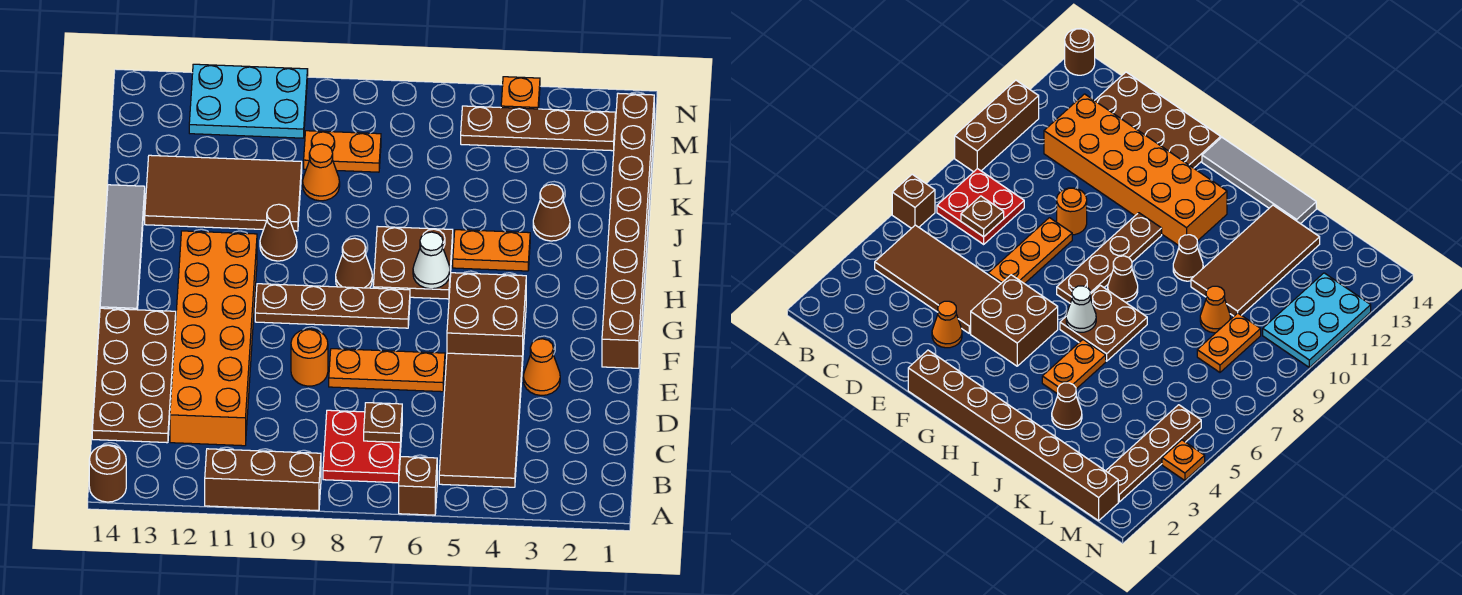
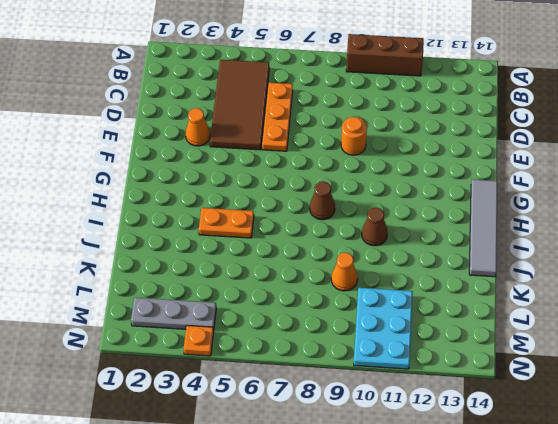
orange plate C6:E6 level 1 -> orange plate E6:E8 level 1
cyan plate L10:N11 level 1 -> cyan plate M10:N12 level 1
grey plate M2:M4 level 1 -> brown plate M2:M5 level 1
none -> brown brick A6 level 1
none -> brown round brick A14 level 1
none -> red plate B7:C8 level 1

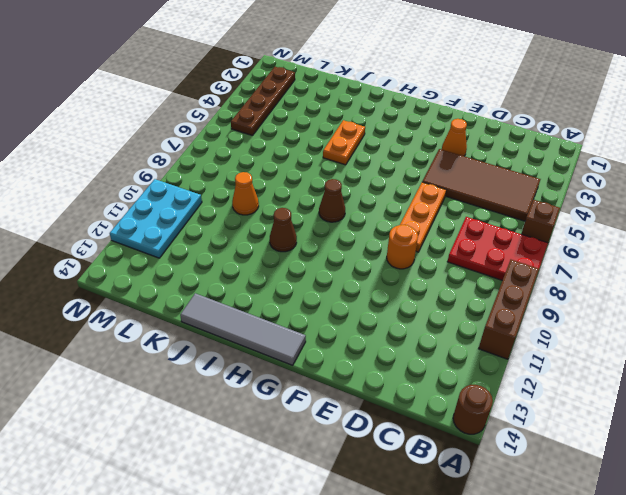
red plate A7:C8 level 1 -> red plate B7:C8 level 1
none -> orange brick C11:H12 level 1
none -> brown plate C13:F14 level 1
none -> brown brick F1:M1 level 1

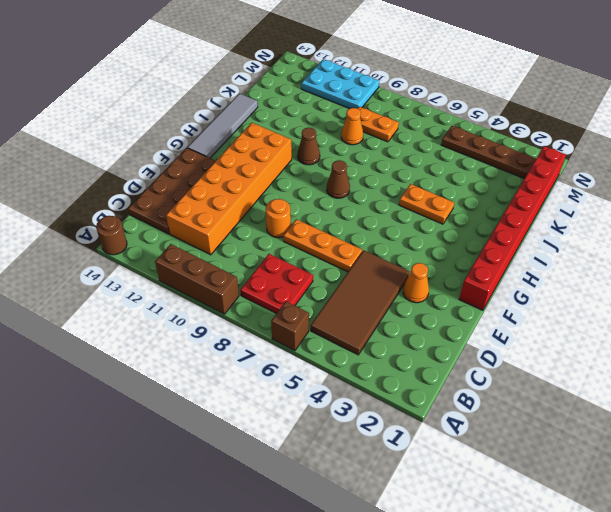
red brick F1:M1 level 1 -> brown brick F1:M1 level 1
none -> brown brick F4:G5 level 1
none -> brown plate G7:G10 level 1
none -> brown plate H6:I7 level 1

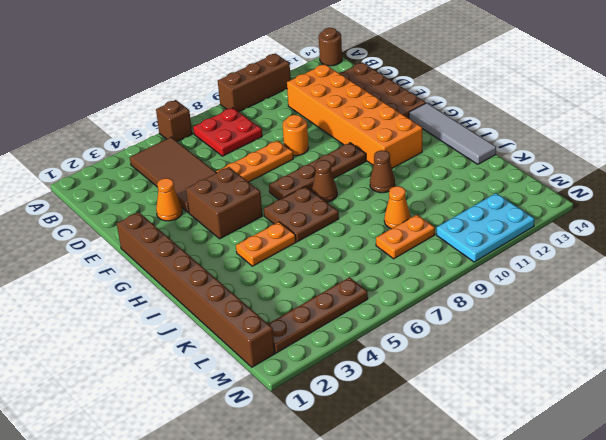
none -> brown cone J3 level 1
none -> brown tile J10:K13 level 1
none -> orange plate N4 level 1

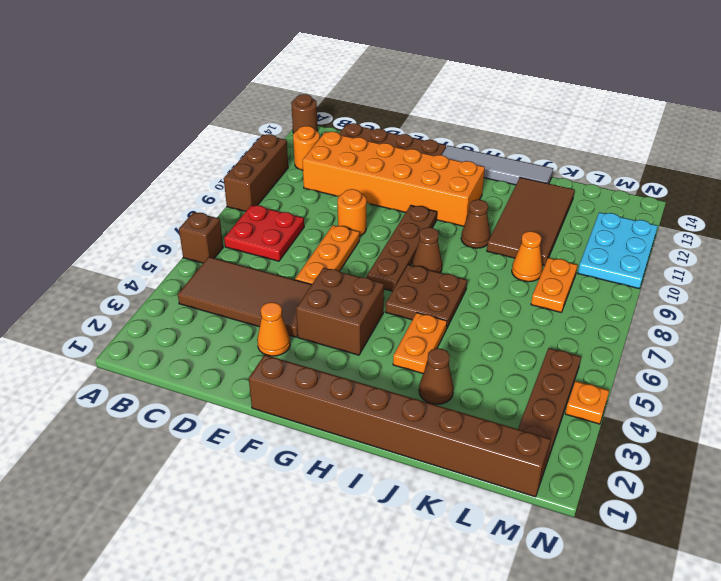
orange round brick B12 level 1 -> none
none -> brown plate C7 level 2
none -> white cone H6 level 2

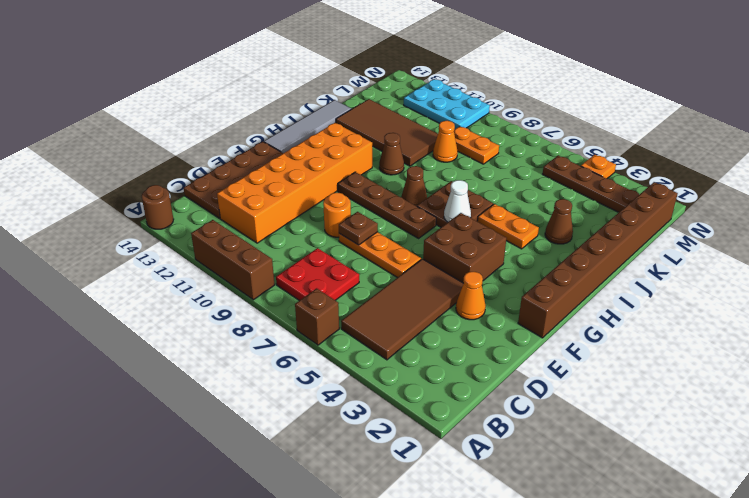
brown plate E8 level 2 -> brown plate C7 level 2

